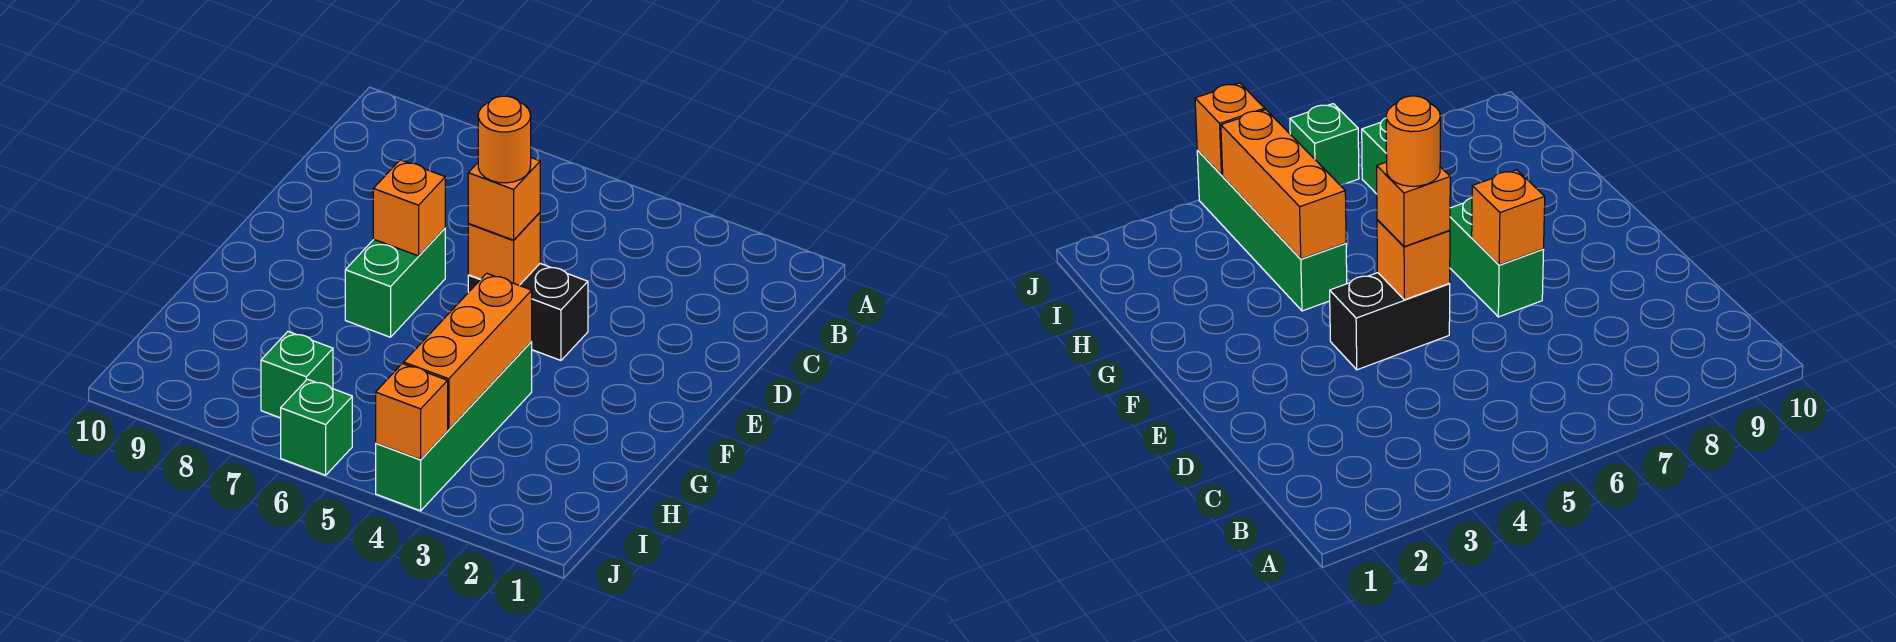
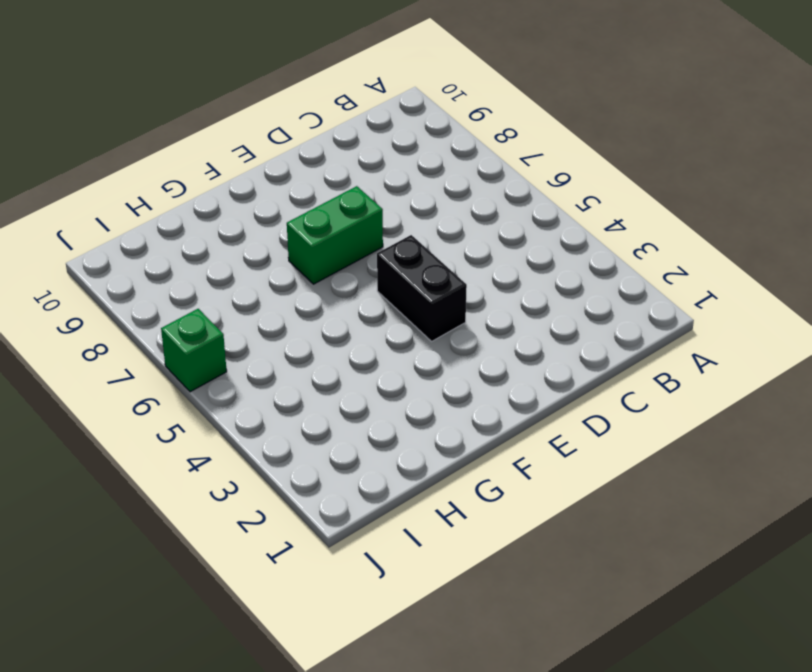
none -> green brick G4:J4 level 1
none -> green brick I7 level 1

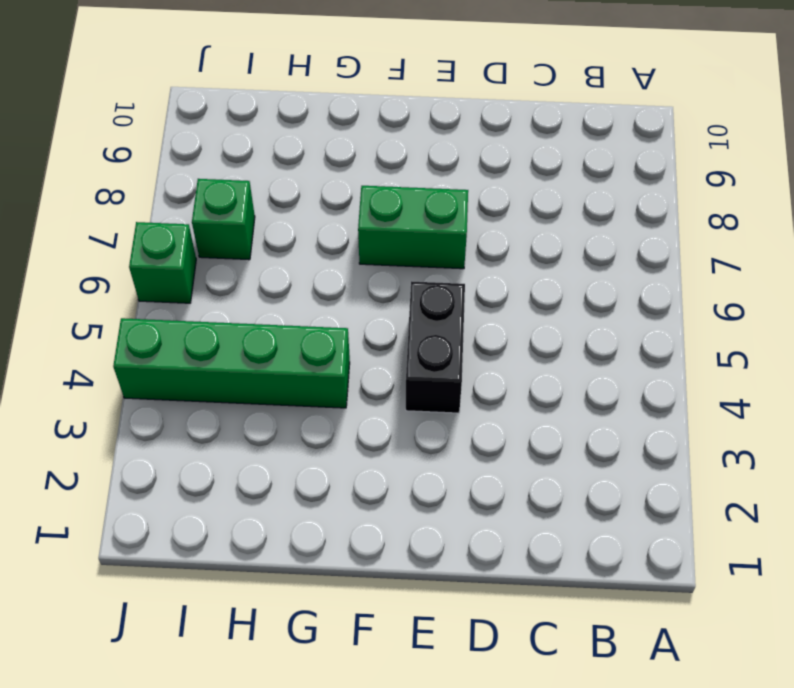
none -> orange brick E5 level 2
none -> orange brick E7 level 2

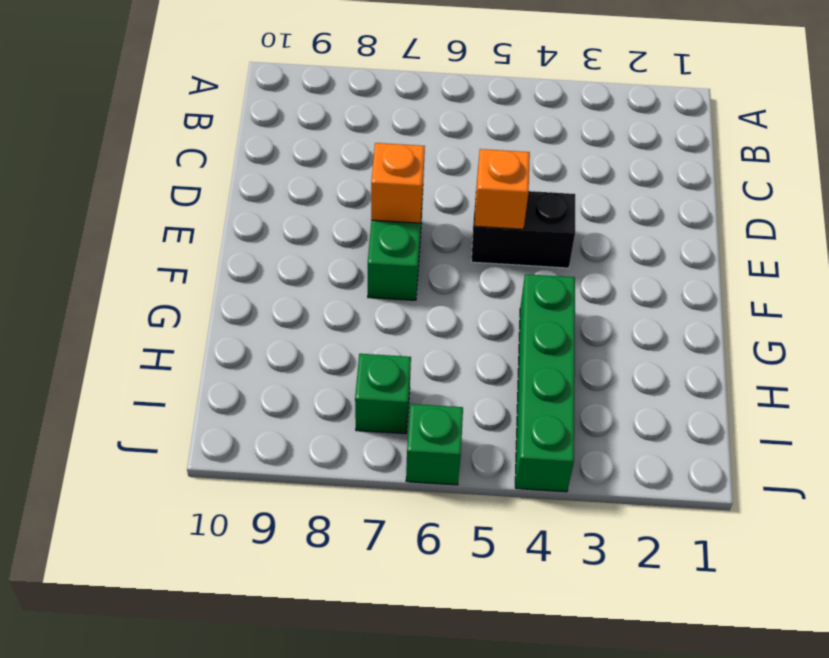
none -> orange brick G4:I4 level 2
none -> orange brick J4 level 2

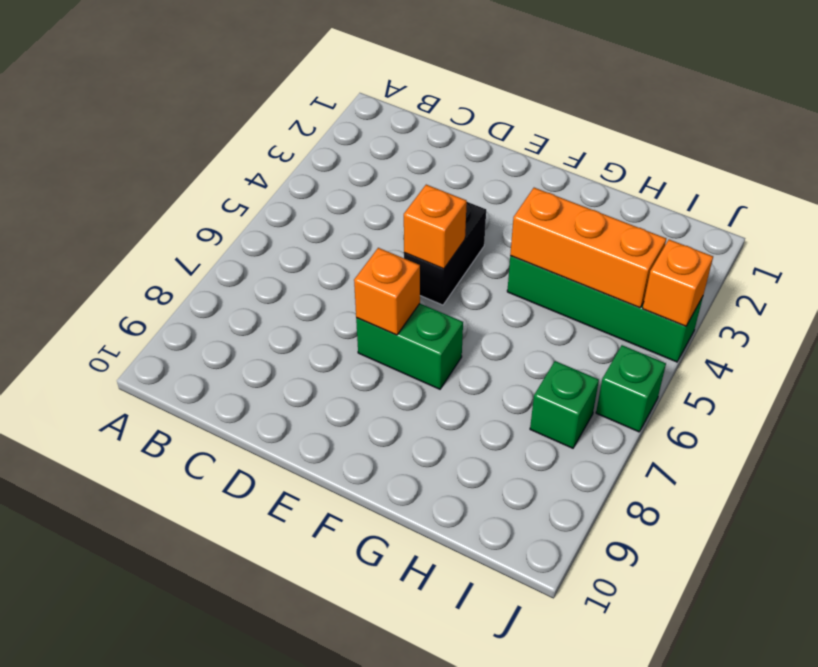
none -> orange brick E5 level 3
none -> orange round brick E5 level 4

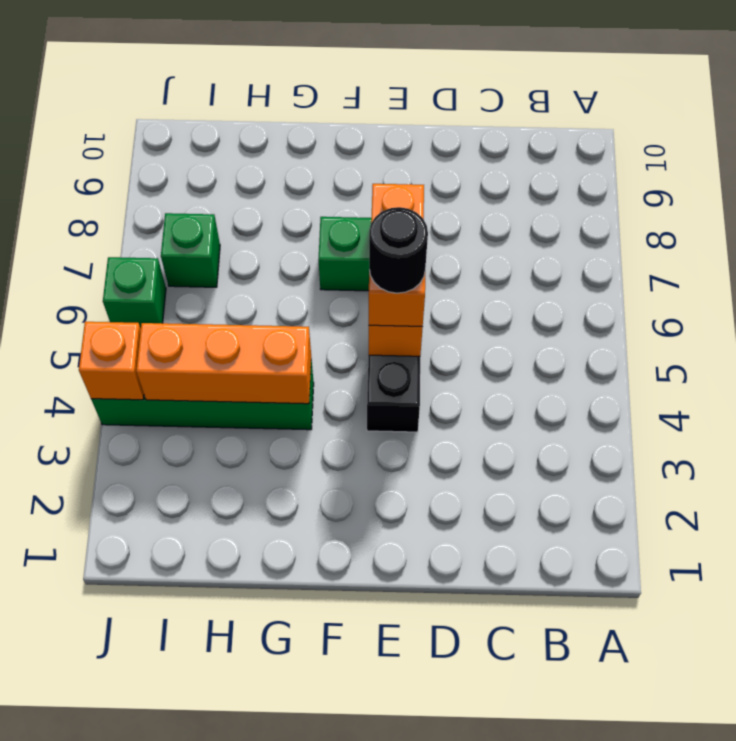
black round brick E5 level 4 -> orange round brick E5 level 4

